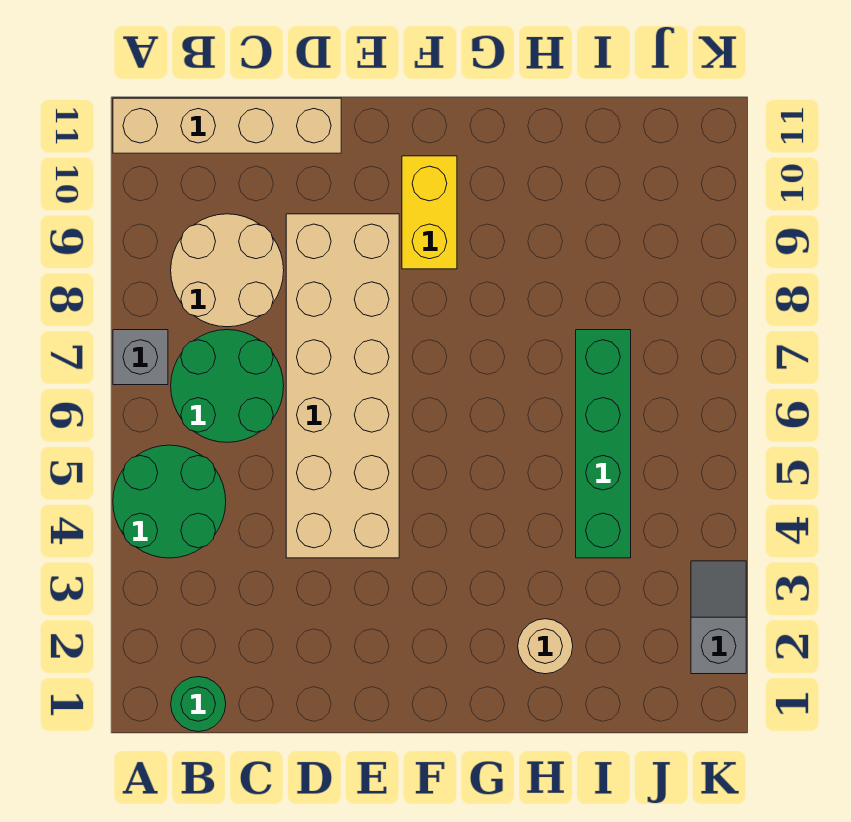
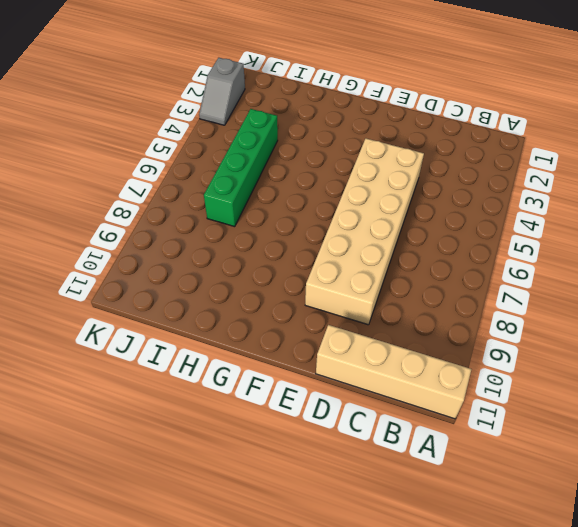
none -> green round brick A4:B5 level 1
none -> grey brick A7 level 1

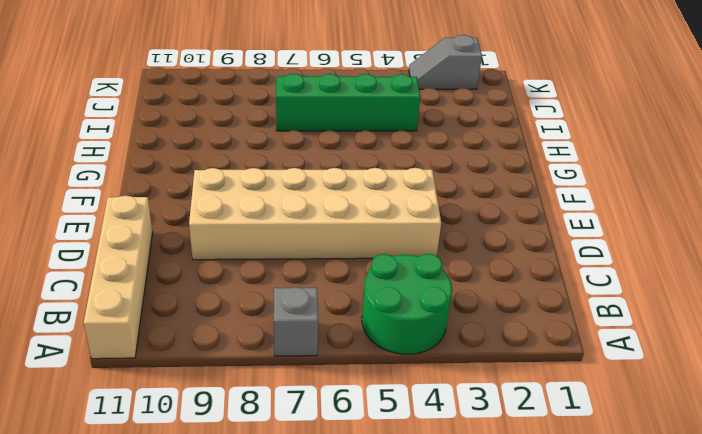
none -> green round brick B1 level 1
none -> green round brick B6:C7 level 1

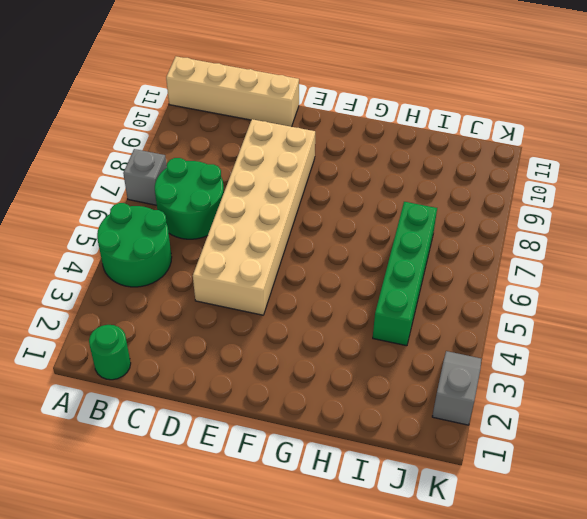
none -> tan round brick B8:C9 level 1
none -> yellow brick F9:F10 level 1

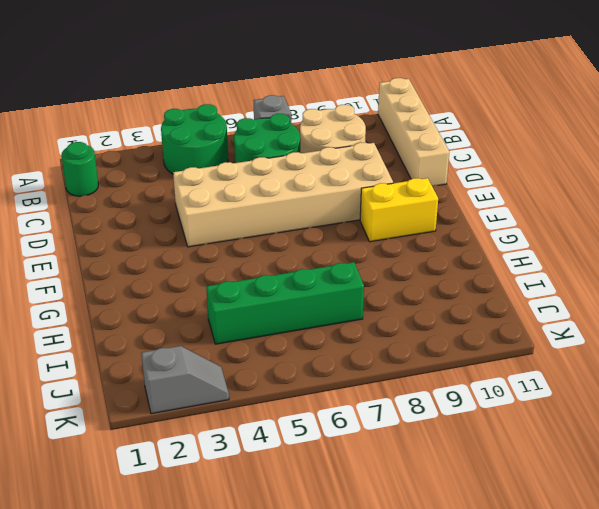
none -> tan round brick H2 level 1

